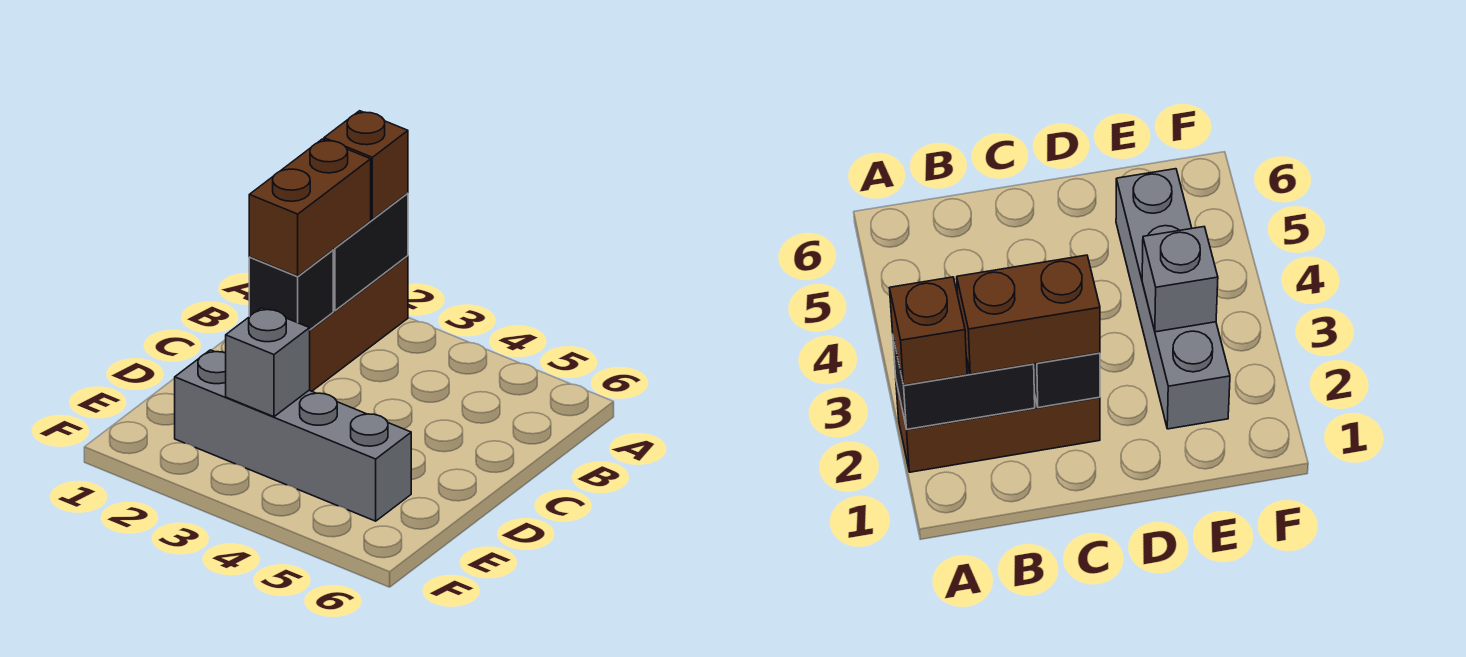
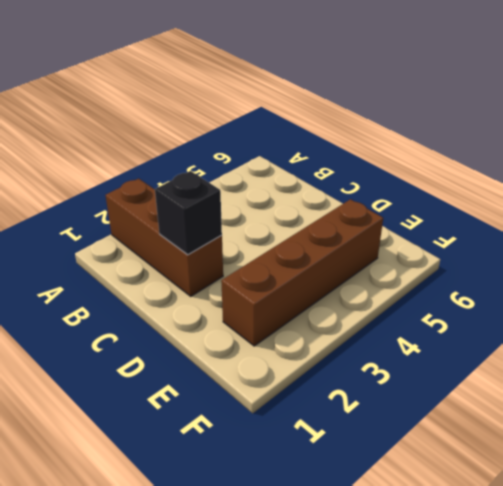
brown brick E2:E5 level 1 -> grey brick E2:E5 level 1
none -> black brick A2:B2 level 2
none -> grey brick E3 level 2

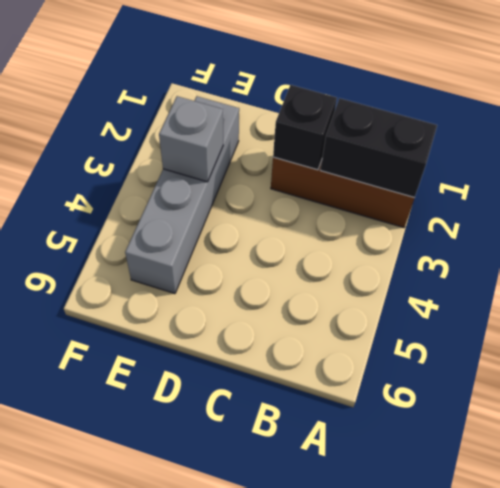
none -> brown brick A2 level 3
none -> brown brick B2:C2 level 3

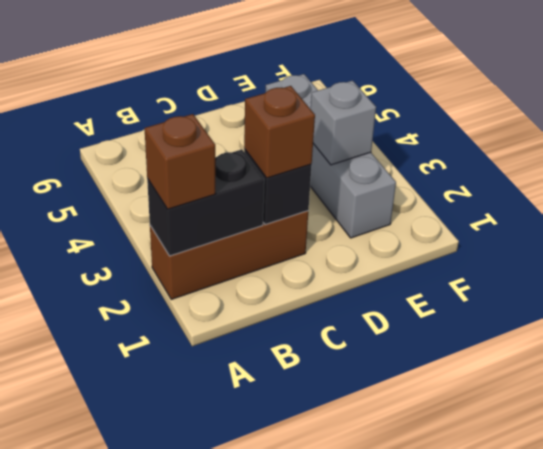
brown brick C2 level 3 -> brown brick B2:C2 level 3

